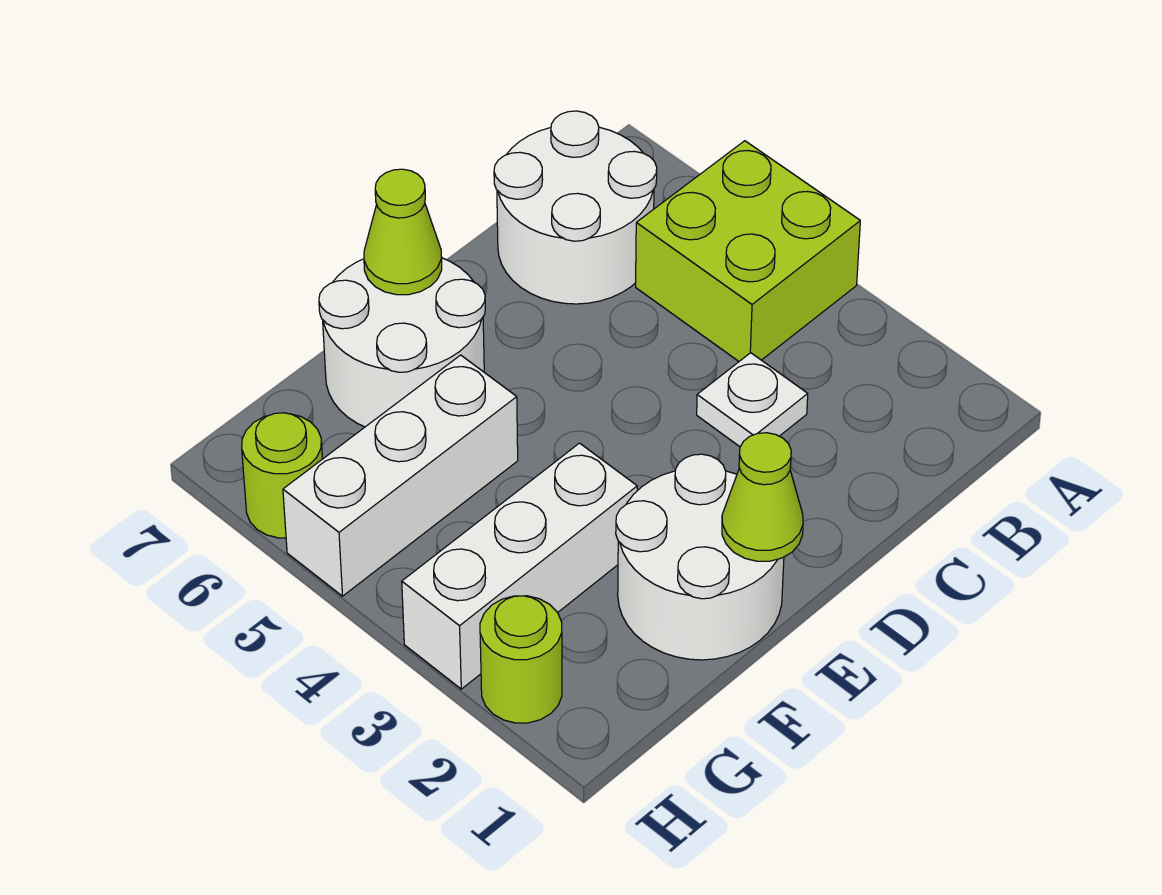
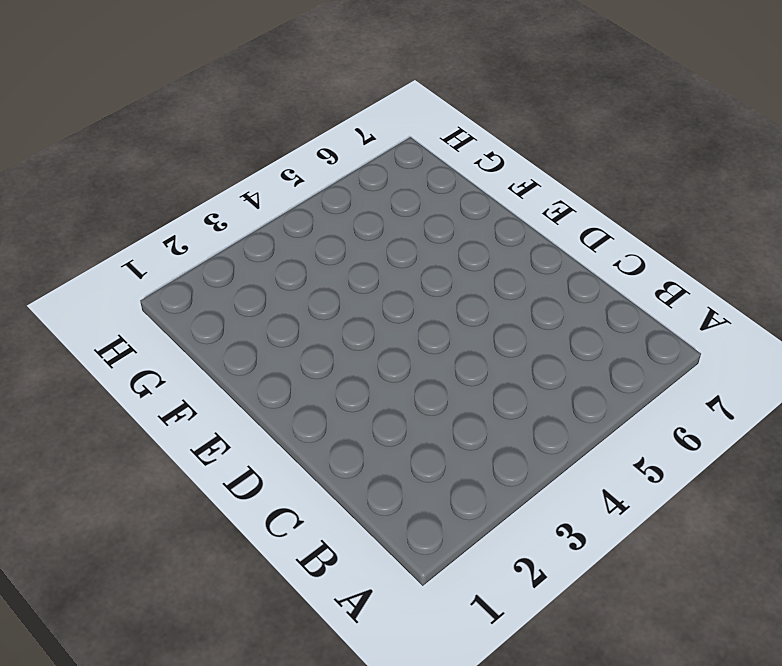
none -> lime brick A4:B5 level 1
none -> white round brick B6:C7 level 1

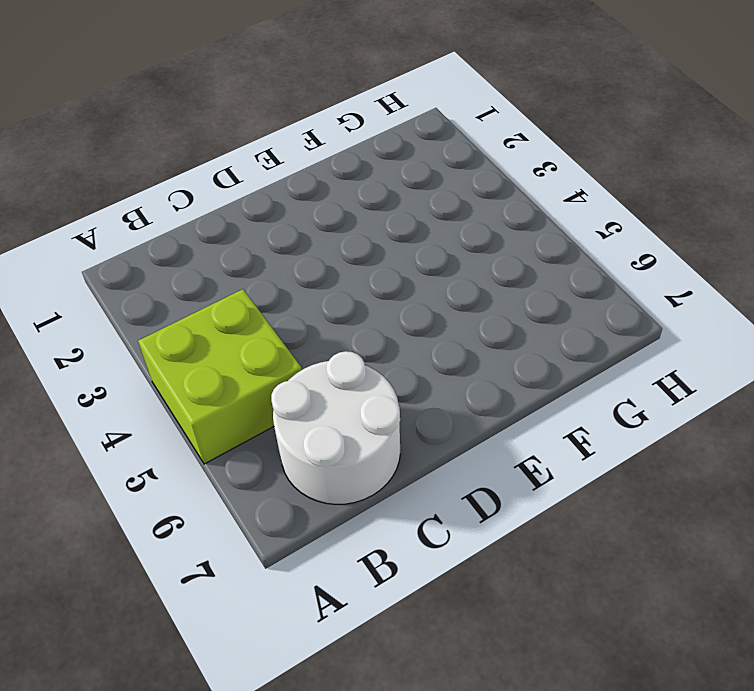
none -> white plate C3 level 1
none -> white round brick E1:F2 level 1

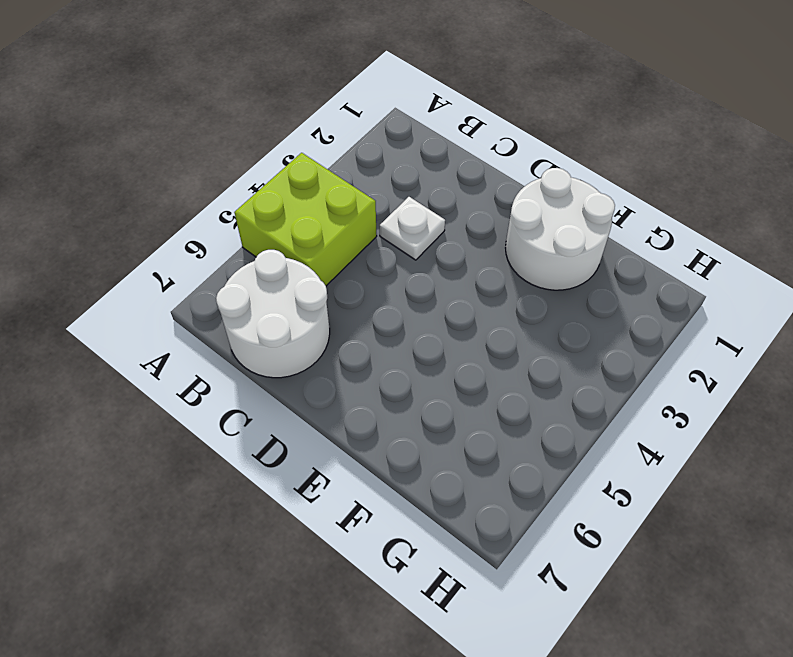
none -> white round brick E6:F7 level 1
none -> white brick F3:H3 level 1

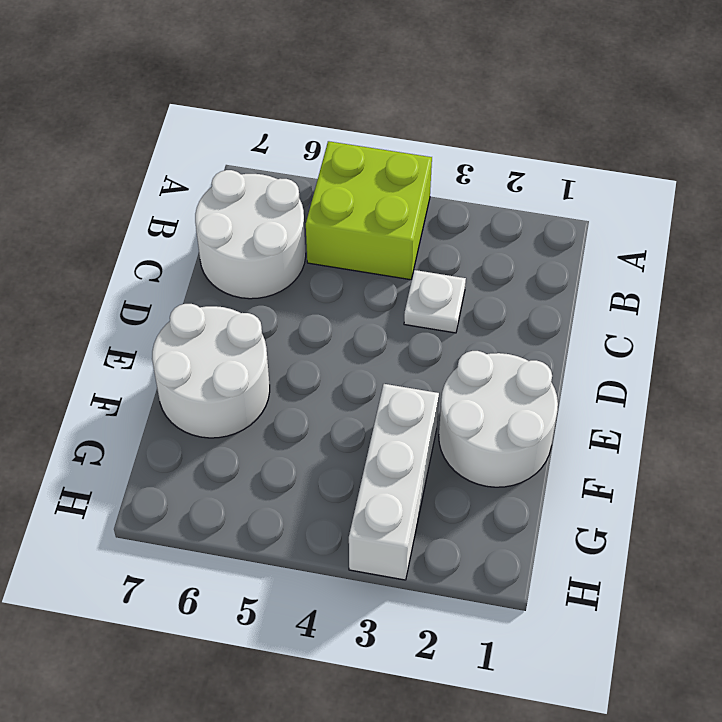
none -> white brick F5:H5 level 1
none -> lime round brick H2 level 1

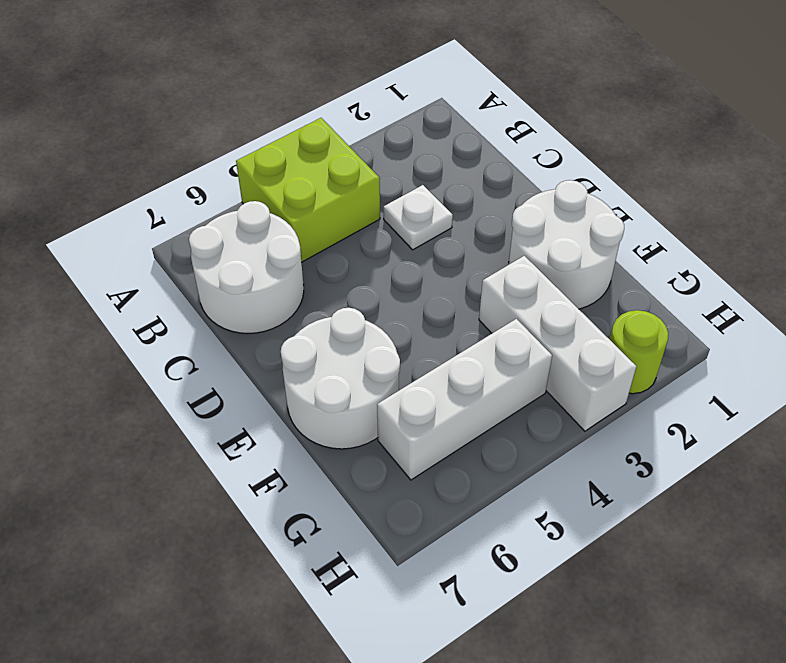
white brick G4:G6 level 1 -> white brick F5:H5 level 1
none -> lime round brick H6 level 1
none -> lime cone E1 level 2

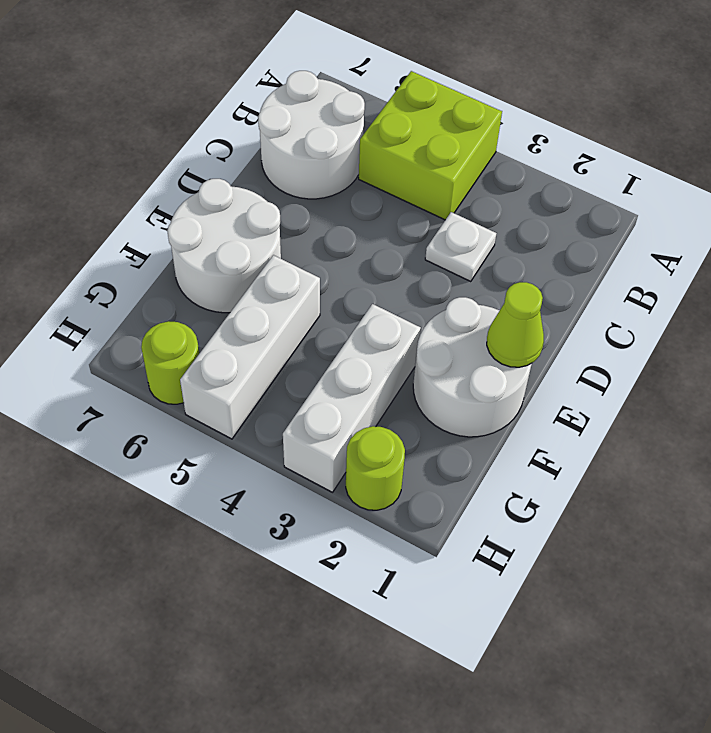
none -> lime cone E7 level 2

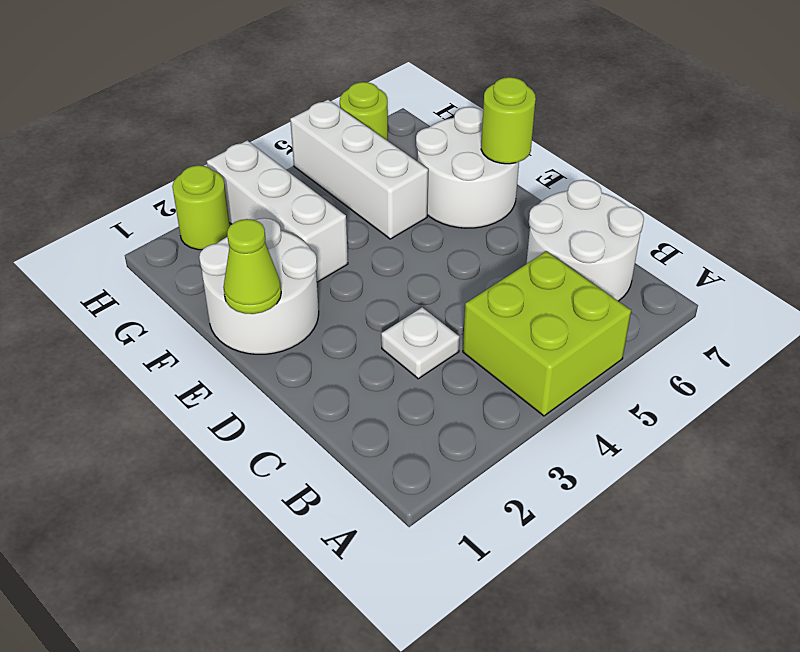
lime round brick E7 level 2 -> lime cone E7 level 2

